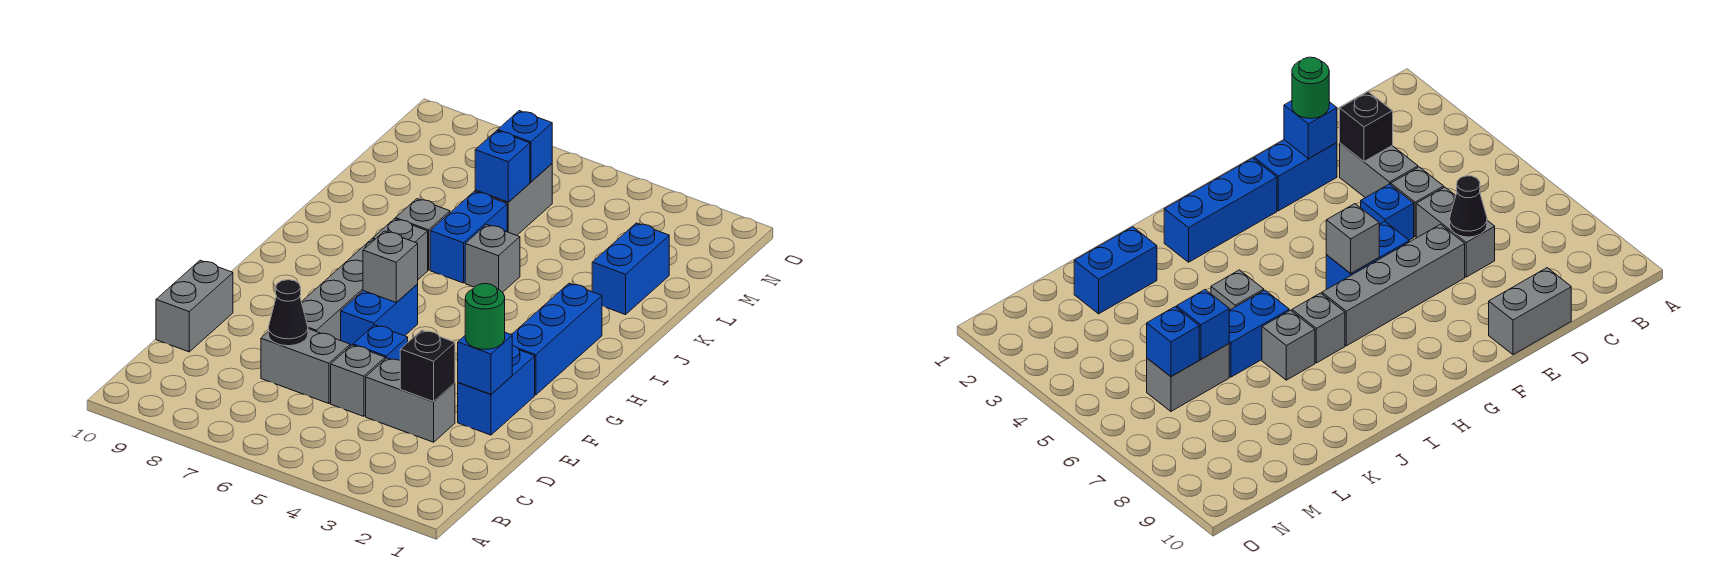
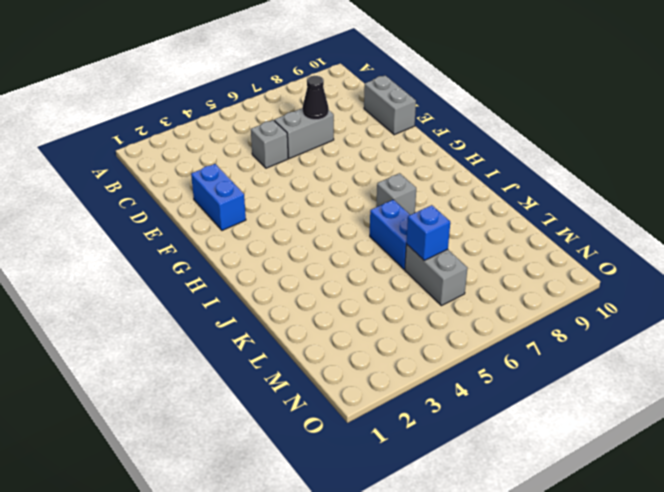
none -> grey brick D3:D4 level 1
none -> blue brick E5 level 1
none -> grey brick E7:H7 level 1

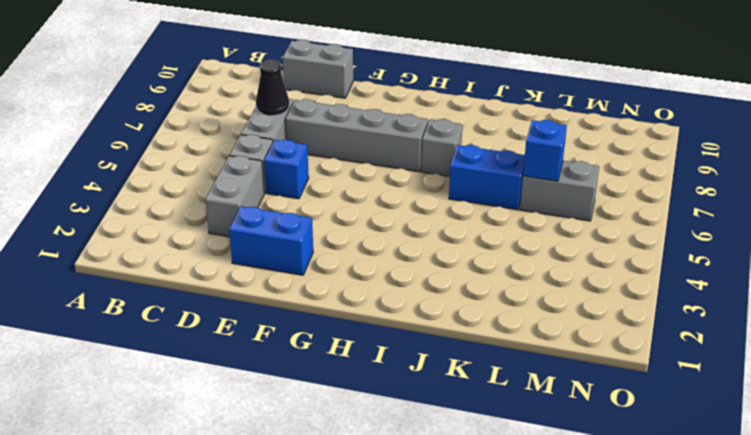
none -> blue brick F6:G6 level 1
none -> blue brick G2:I2 level 1
none -> grey brick J5 level 1

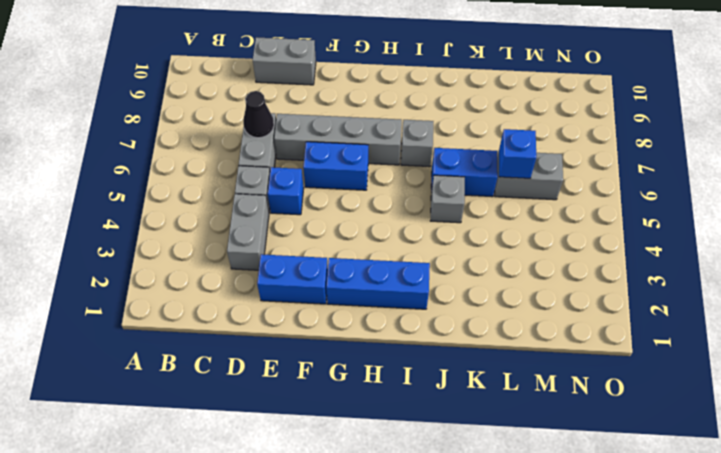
none -> grey brick J7 level 1
none -> blue brick K2:L2 level 1
none -> black brick D3 level 2

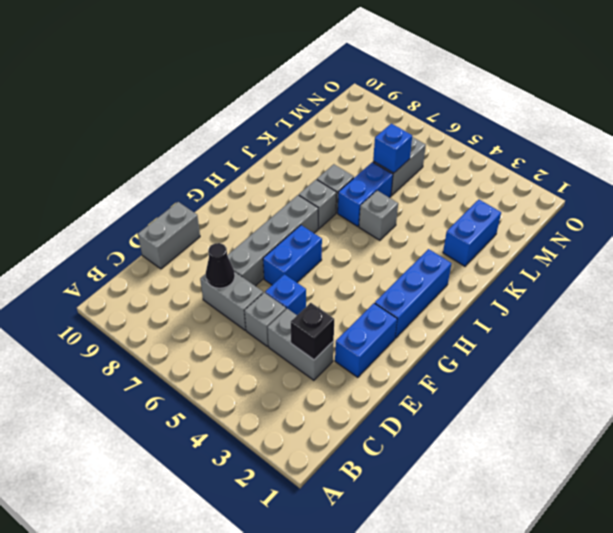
none -> blue brick E2 level 2
none -> grey brick G6 level 2
none -> blue brick M6 level 2

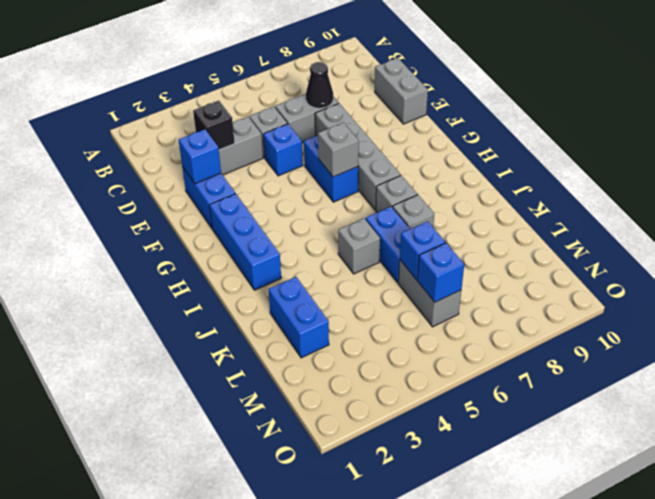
none -> green round brick E2 level 3

